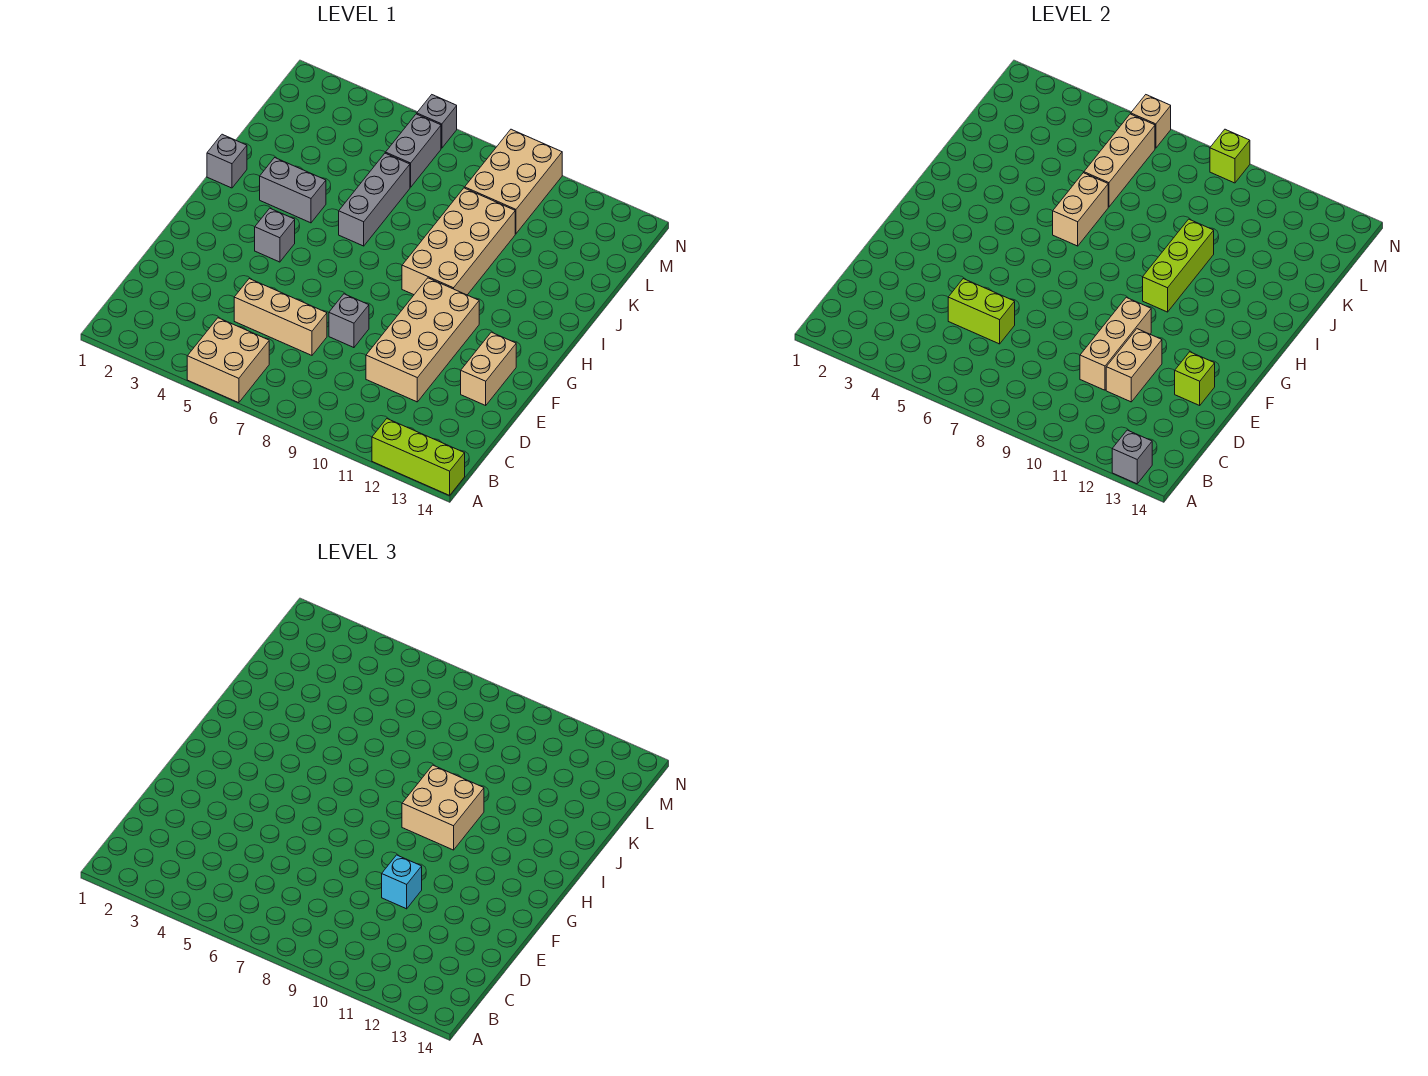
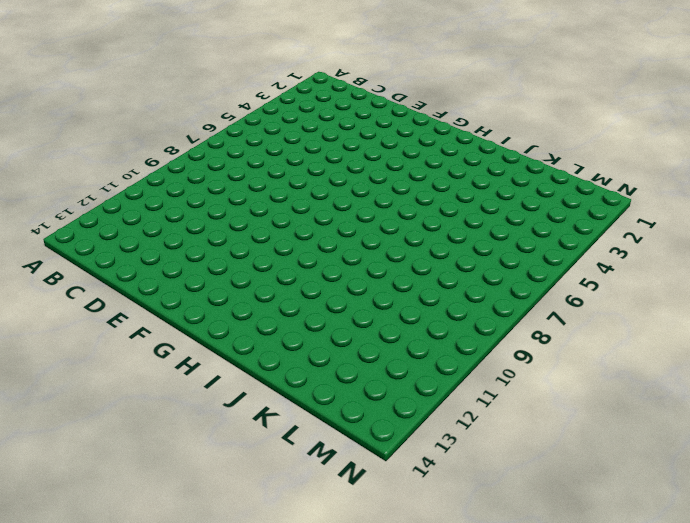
none -> tan brick A5:B6 level 1
none -> lime brick A12:A14 level 1
none -> tan brick D5:D7 level 1

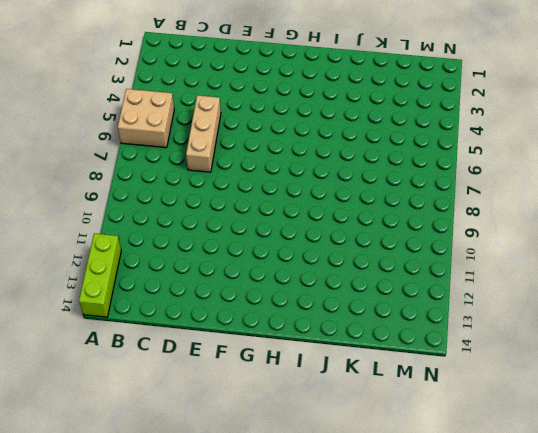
none -> tan brick D10:G11 level 1
none -> grey brick E8 level 1
none -> tan brick E13:F13 level 1

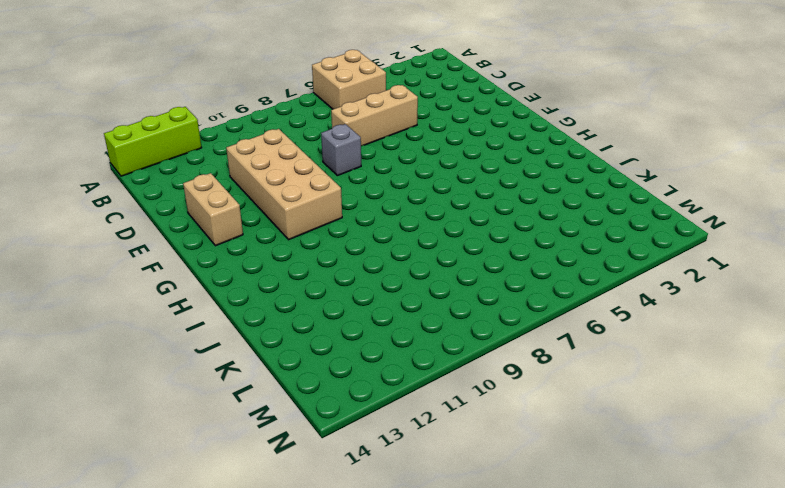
none -> grey brick G4 level 1
none -> tan brick H9:K10 level 1
none -> grey brick I1 level 1

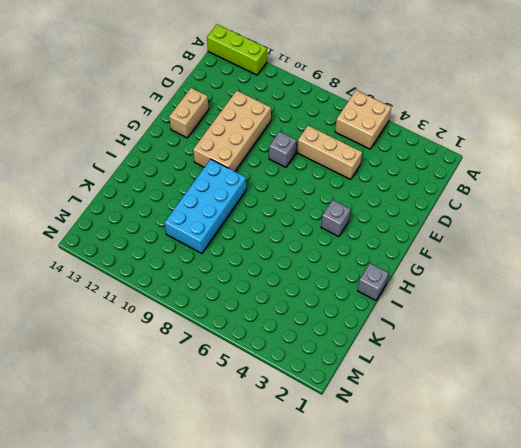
cyan brick H9:K10 level 1 -> tan brick H9:K10 level 1
none -> grey brick I3:I4 level 1
none -> grey brick I6:K6 level 1
none -> grey brick L6:M6 level 1

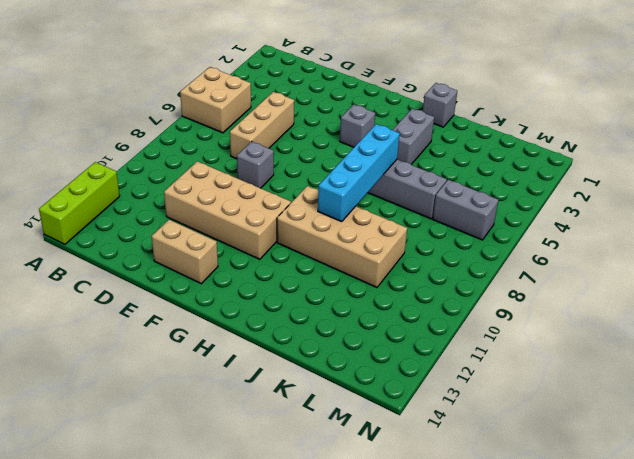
cyan brick I6:I9 level 2 -> tan brick I6:J6 level 2
none -> tan brick L9:N10 level 1
none -> grey brick N6 level 1
none -> grey brick A13 level 2

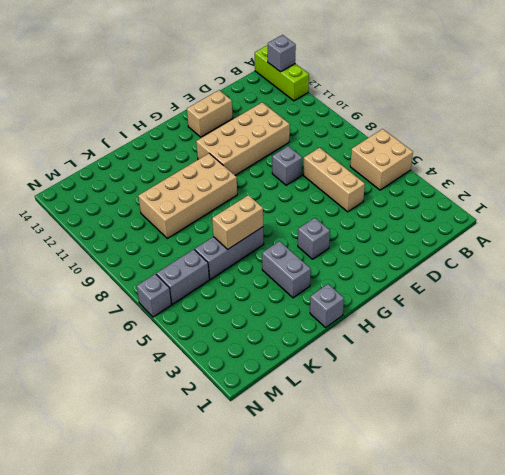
none -> tan brick L9:N10 level 1
none -> lime brick D5:D6 level 2
none -> tan brick D10:F10 level 2

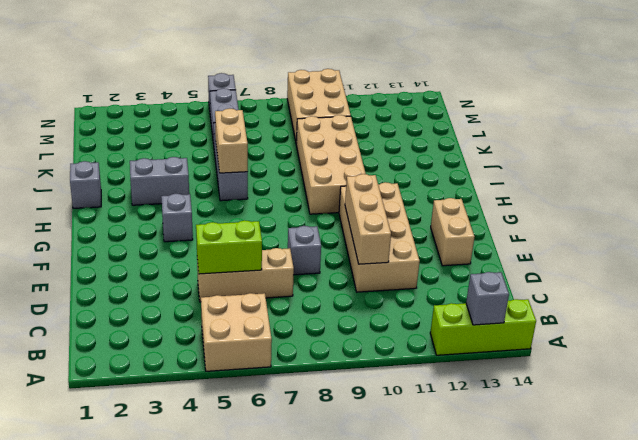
none -> tan brick D11:E11 level 2
none -> lime brick E13 level 2
none -> lime brick H10:J10 level 2

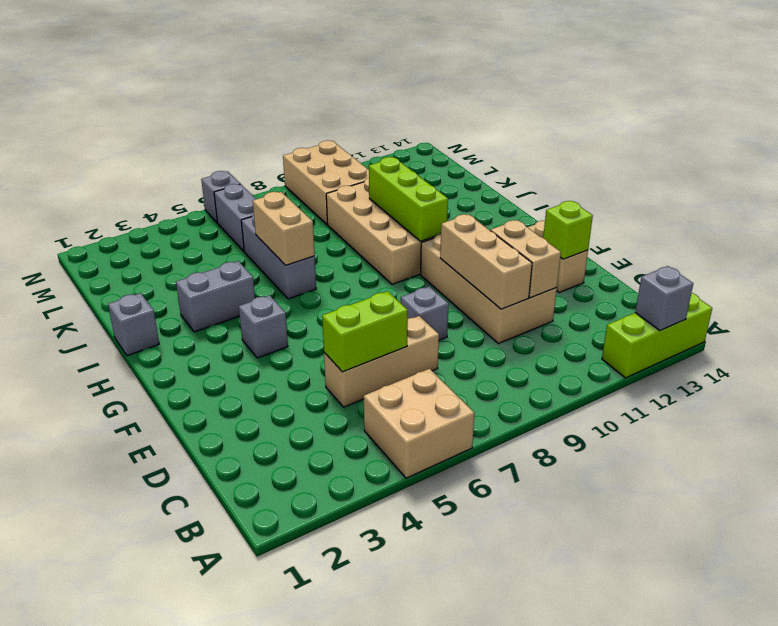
none -> tan brick K6:M6 level 2
none -> tan brick N6 level 2
none -> lime brick N9 level 2

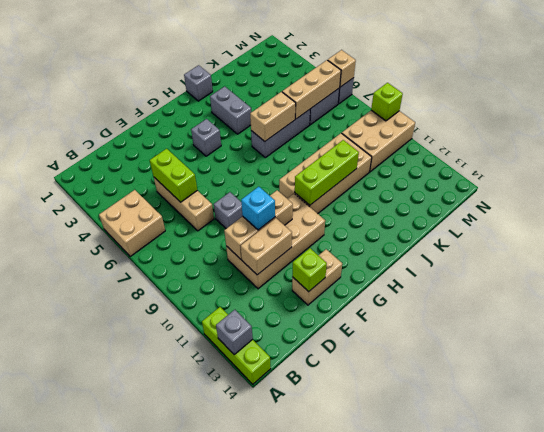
none -> tan brick H9:I10 level 3

